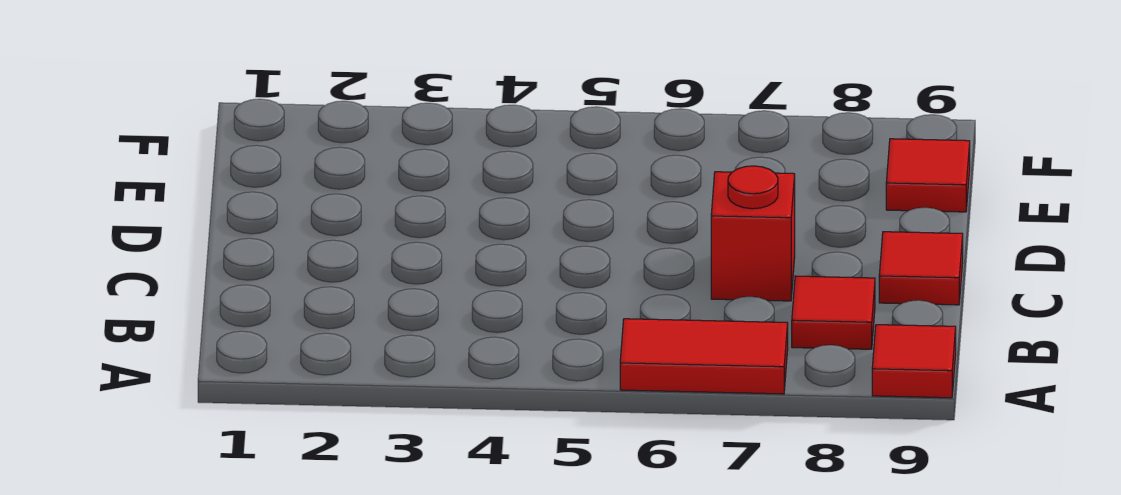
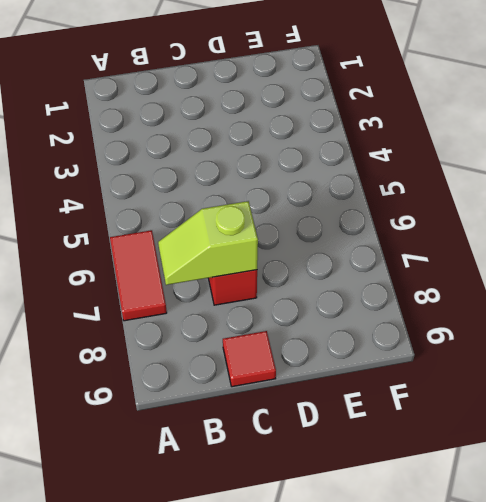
lime slope B7:C7 level 2 top C -> none
none -> red tile A9 level 1
none -> red tile B8 level 1

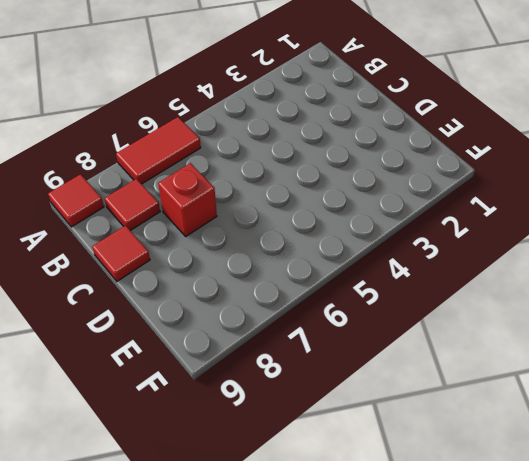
none -> red tile E9 level 1

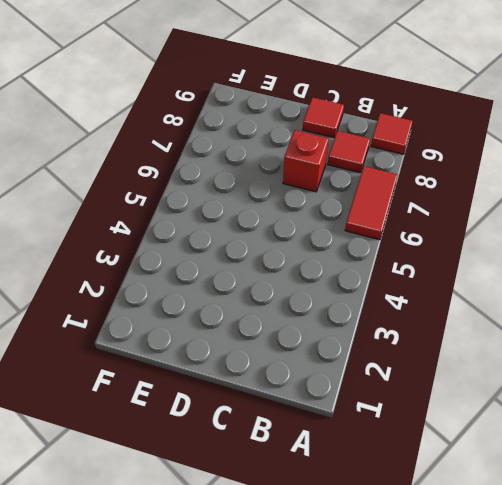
none -> red tile E9 level 1

